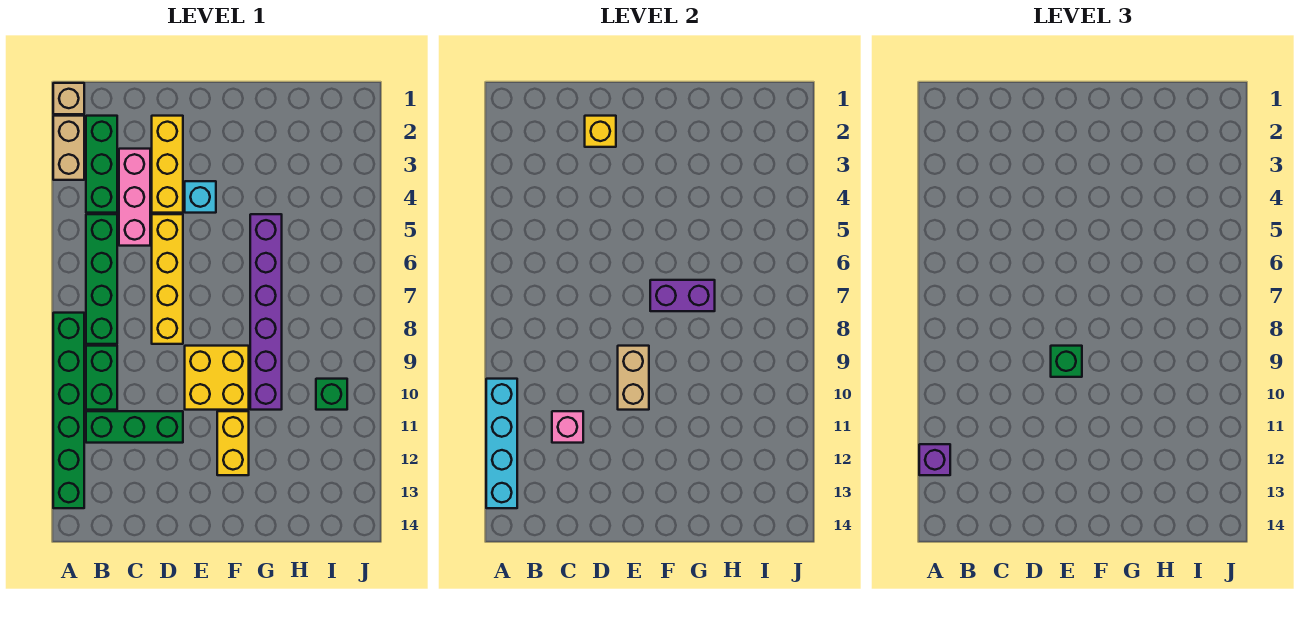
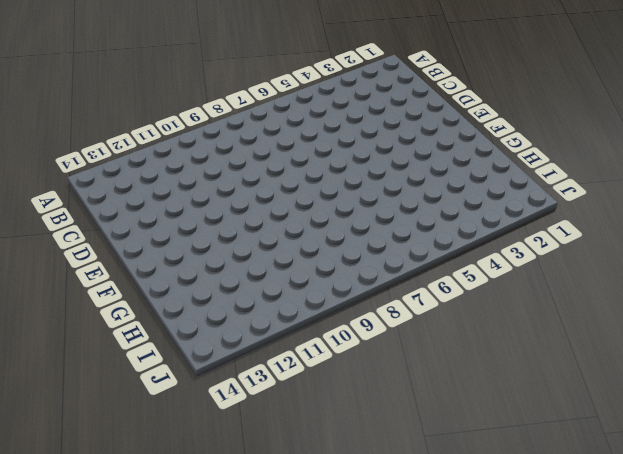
none -> tan brick A1 level 1
none -> tan brick A2:A3 level 1
none -> green brick A8:A13 level 1

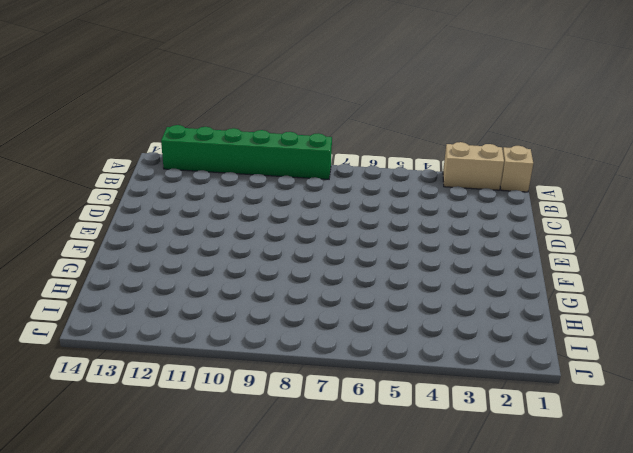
none -> green brick B2:B4 level 1
none -> green brick B5:B8 level 1
none -> green brick B9:B10 level 1

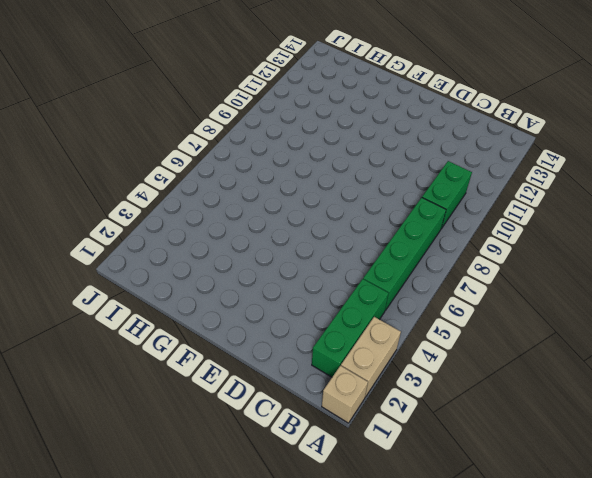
none -> green brick A8:A13 level 1
none -> green brick B11:D11 level 1
none -> pink brick C3:C5 level 1

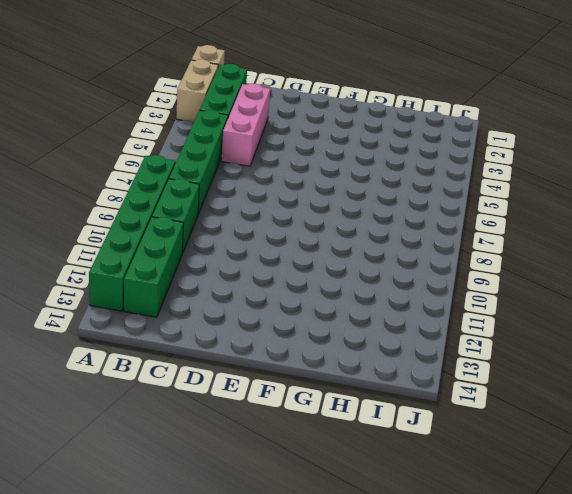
green brick B11:B13 level 1 -> green brick B11:D11 level 1
none -> yellow brick D2:D4 level 1
none -> yellow brick D5:D8 level 1
none -> cyan brick E4 level 1

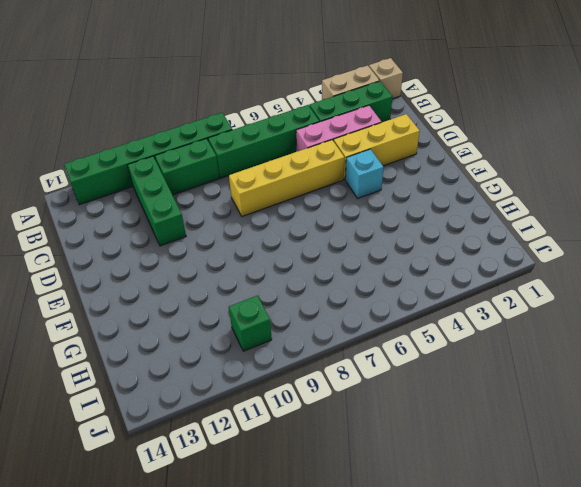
none -> yellow brick E9:F10 level 1
none -> yellow brick F11:F12 level 1
none -> purple brick G5:G10 level 1

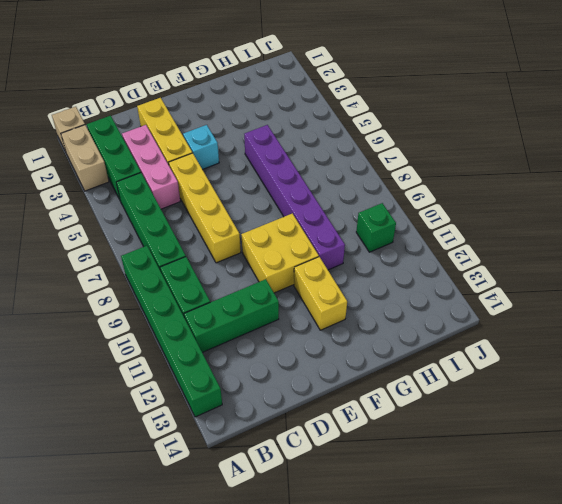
none -> cyan brick A10:A13 level 2
none -> pink brick C11 level 2
none -> yellow brick D2 level 2

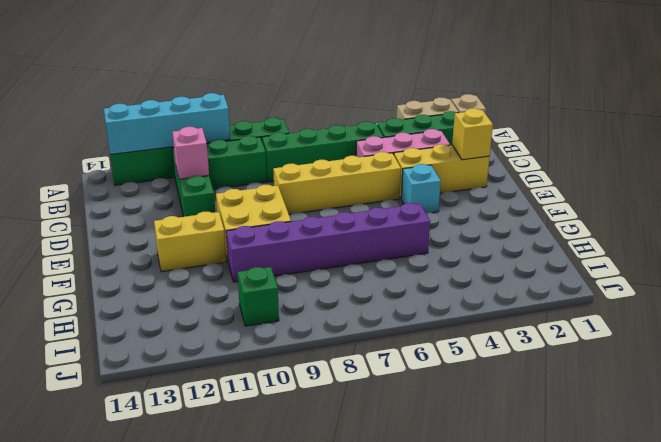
none -> tan brick E9:E10 level 2
none -> purple brick F7:G7 level 2
none -> purple brick A12 level 3

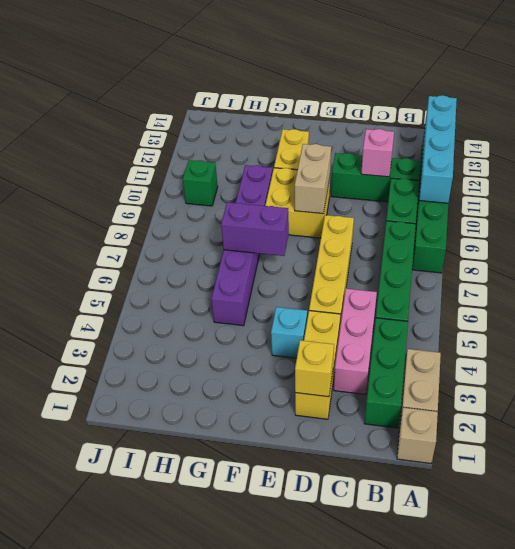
none -> purple brick A12 level 3
none -> green brick E9 level 3

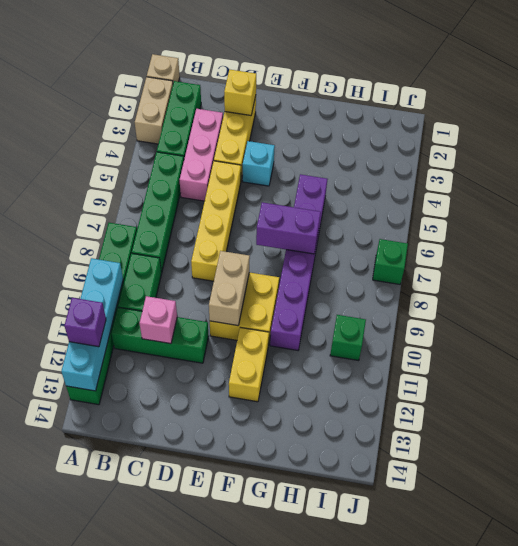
green brick J7 level 1 -> green brick E9 level 3

